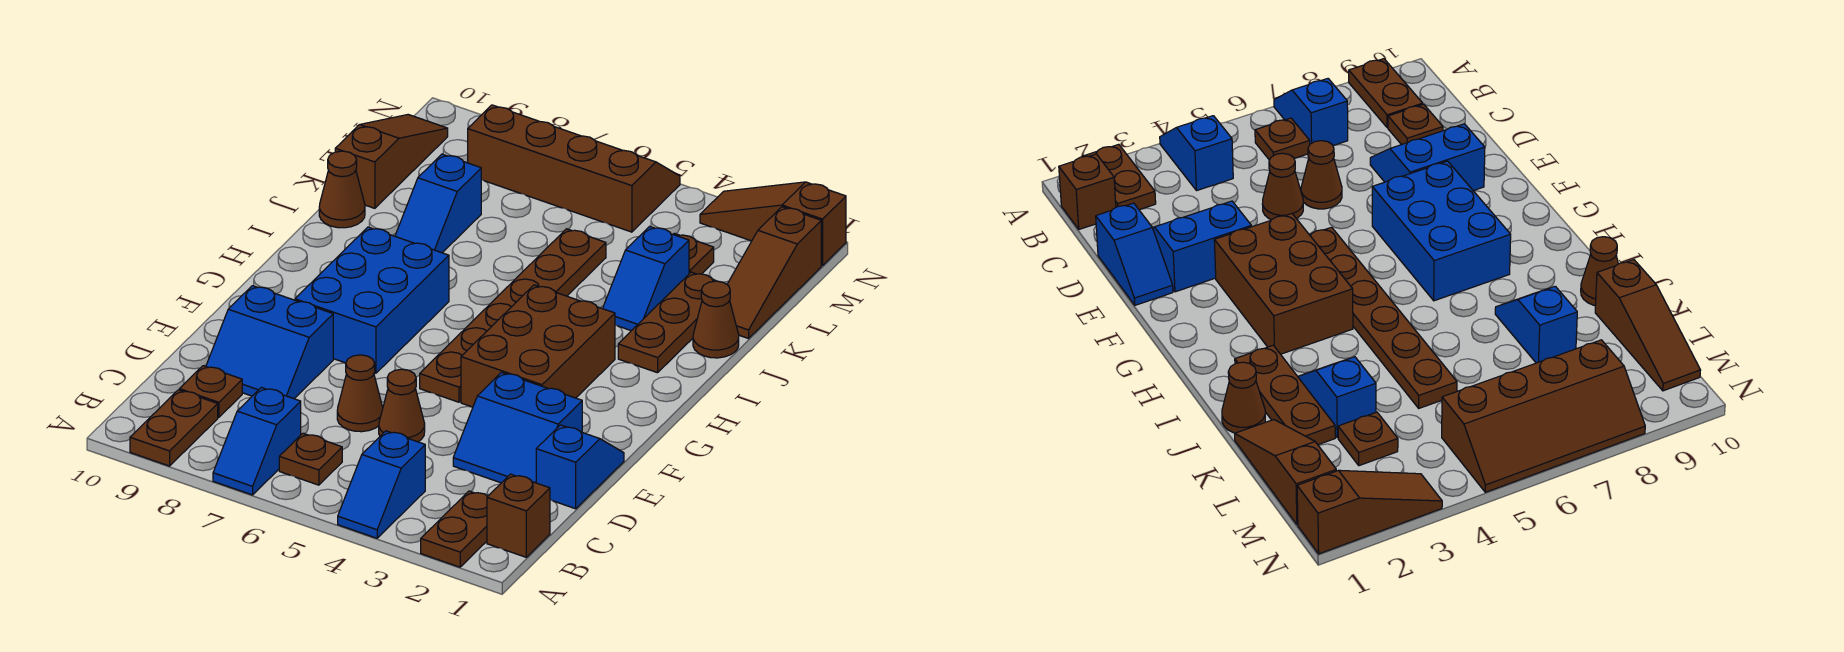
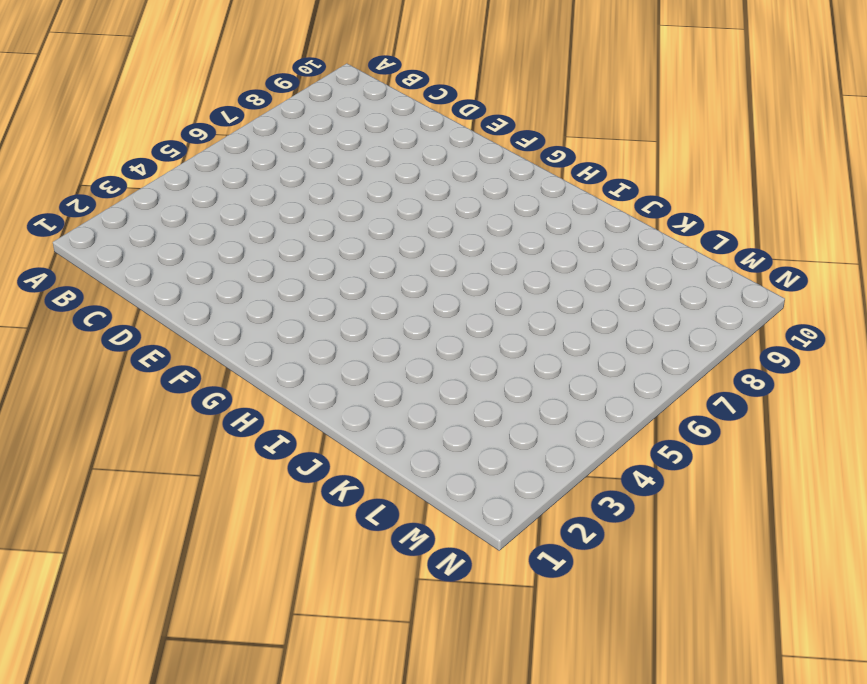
none -> brown plate A2:B2 level 1
none -> blue slope A4:B4 level 1 top B
none -> blue slope A7:B7 level 1 top B

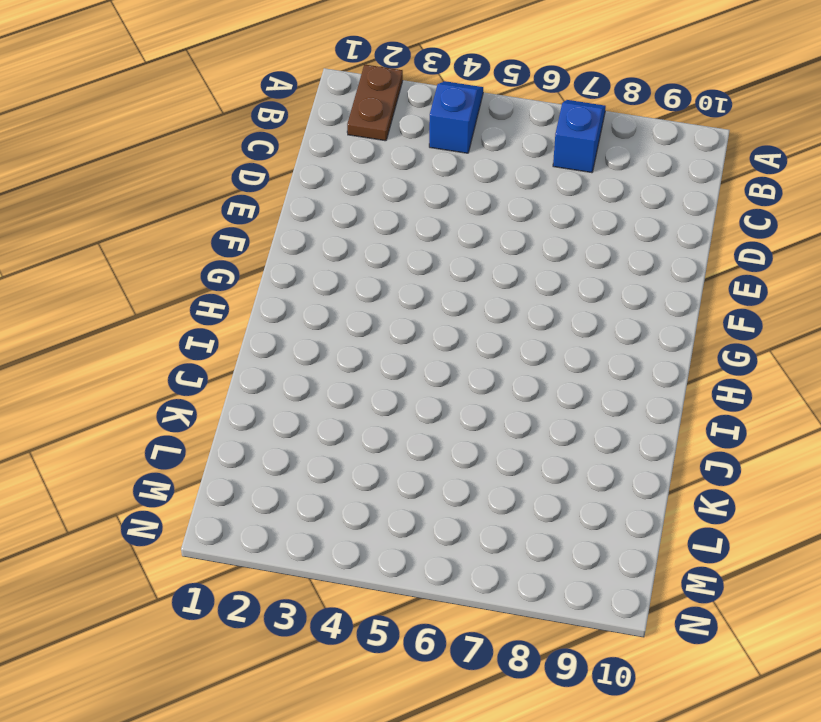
none -> brown plate A9:B9 level 1
none -> brown brick B1 level 1
none -> brown plate B6 level 1

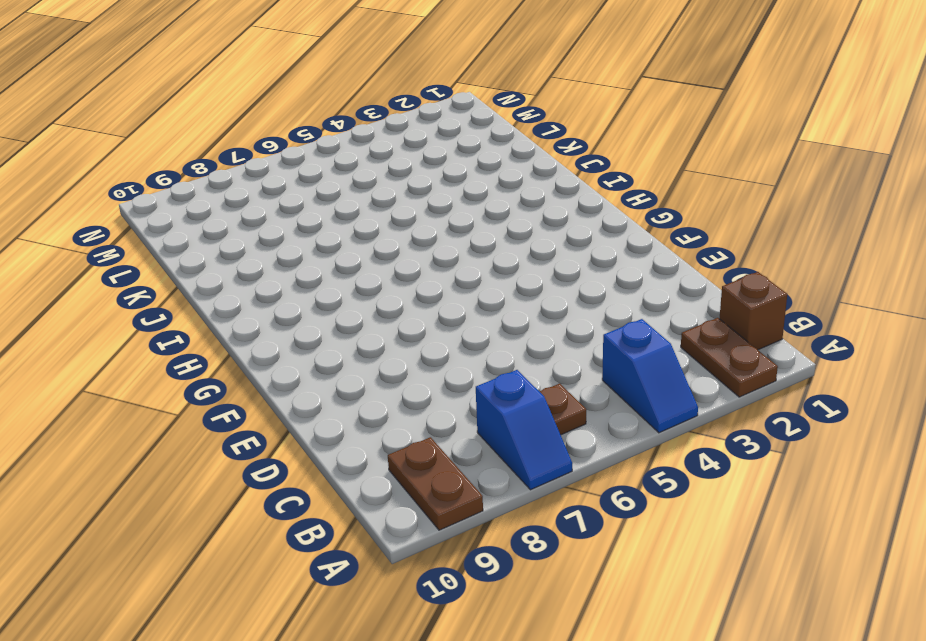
none -> brown plate C9 level 1
none -> blue slope D1:E1 level 1 top D
none -> blue slope D2:E3 level 1 top E

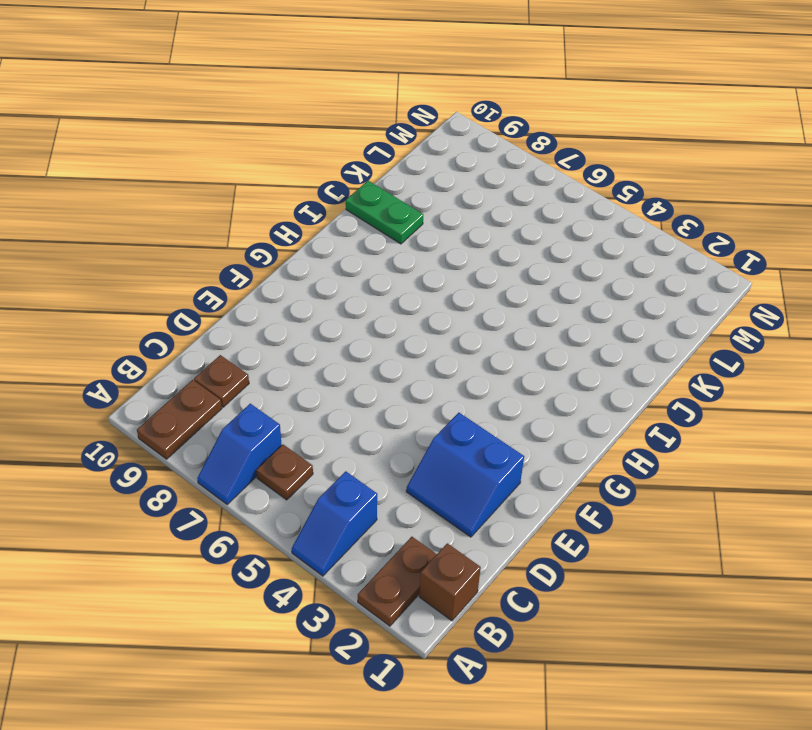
green plate J9:J10 level 1 -> brown cone J10 level 1
none -> blue slope D1:E1 level 1 top D
none -> brown cone D5 level 1
none -> brown cone D6 level 1

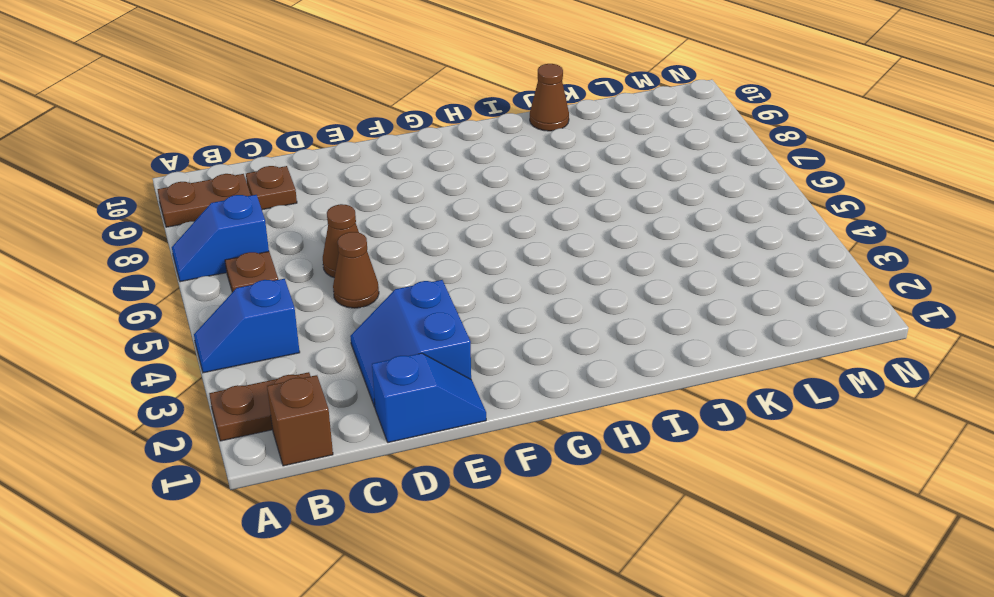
none -> blue slope D8:E9 level 1 top E
none -> brown brick F3:H4 level 1
none -> brown plate F5:K5 level 1

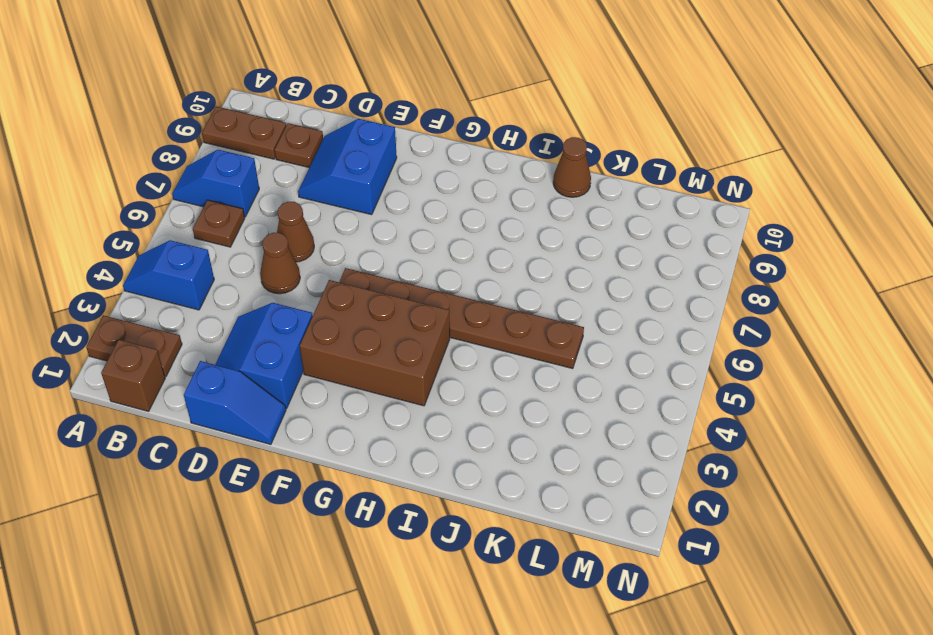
none -> blue brick F7:H8 level 1
none -> brown plate I2:K2 level 1
none -> brown cone J1 level 1

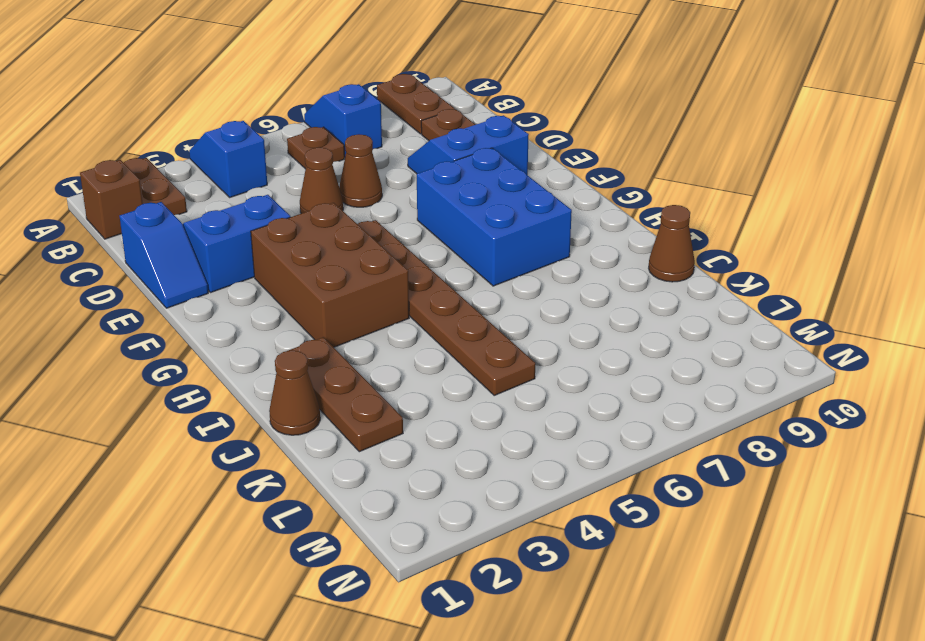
none -> blue slope J3:K3 level 1 top K
none -> blue slope J8:K8 level 1 top K
none -> brown slope K1:M1 level 1 top M

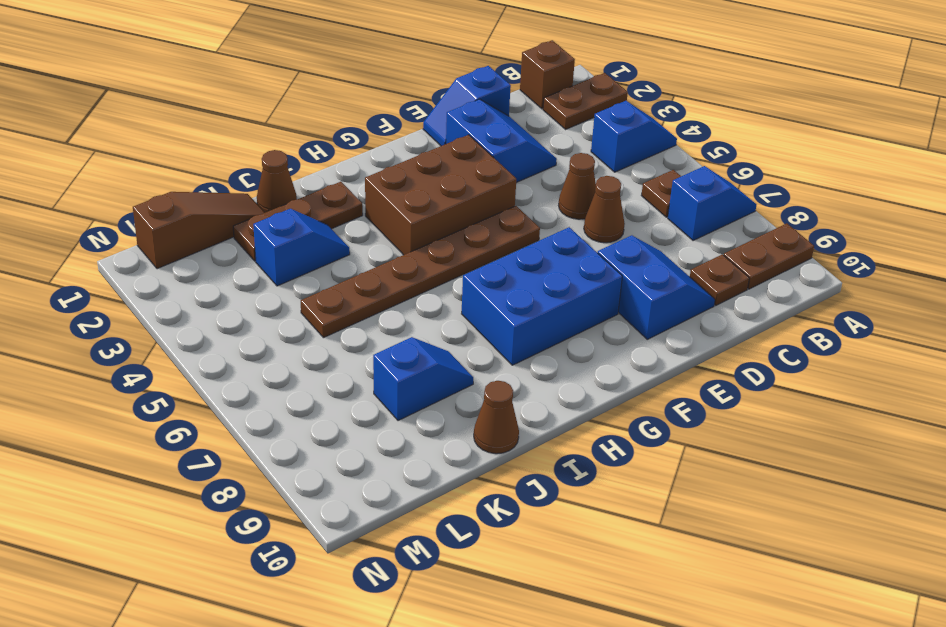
none -> brown slope K10:M10 level 1 top K
none -> brown plate L3 level 1
none -> brown slope M5:N8 level 1 top M

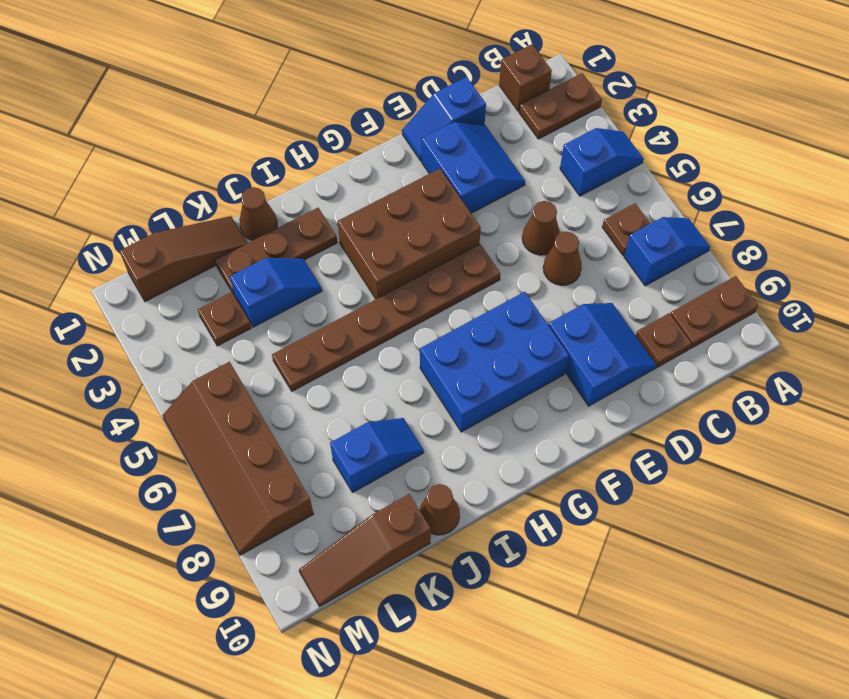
none -> brown slope N1:N3 level 1 top 1

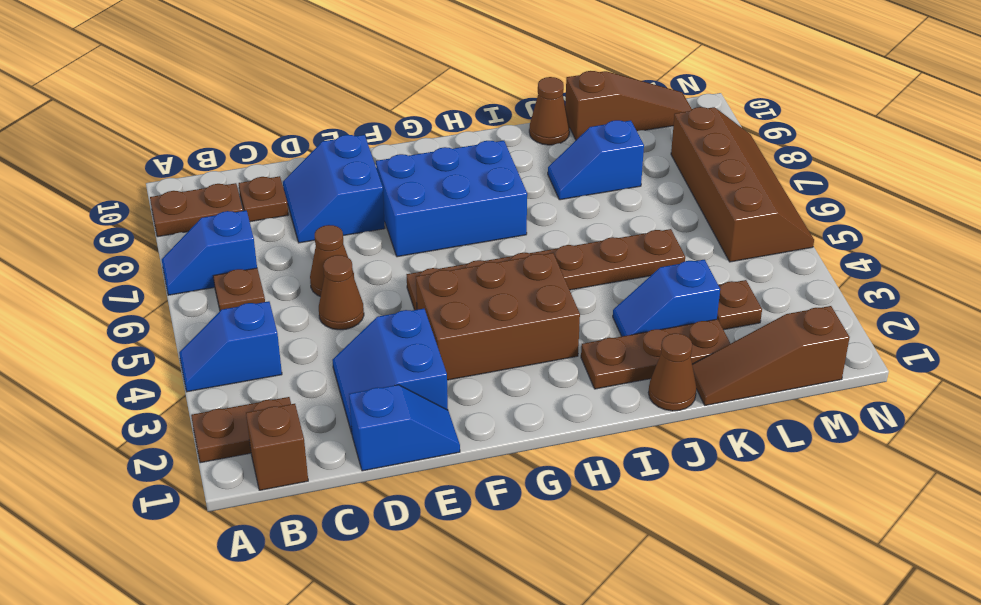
none -> brown slope N1:N3 level 1 top 1

